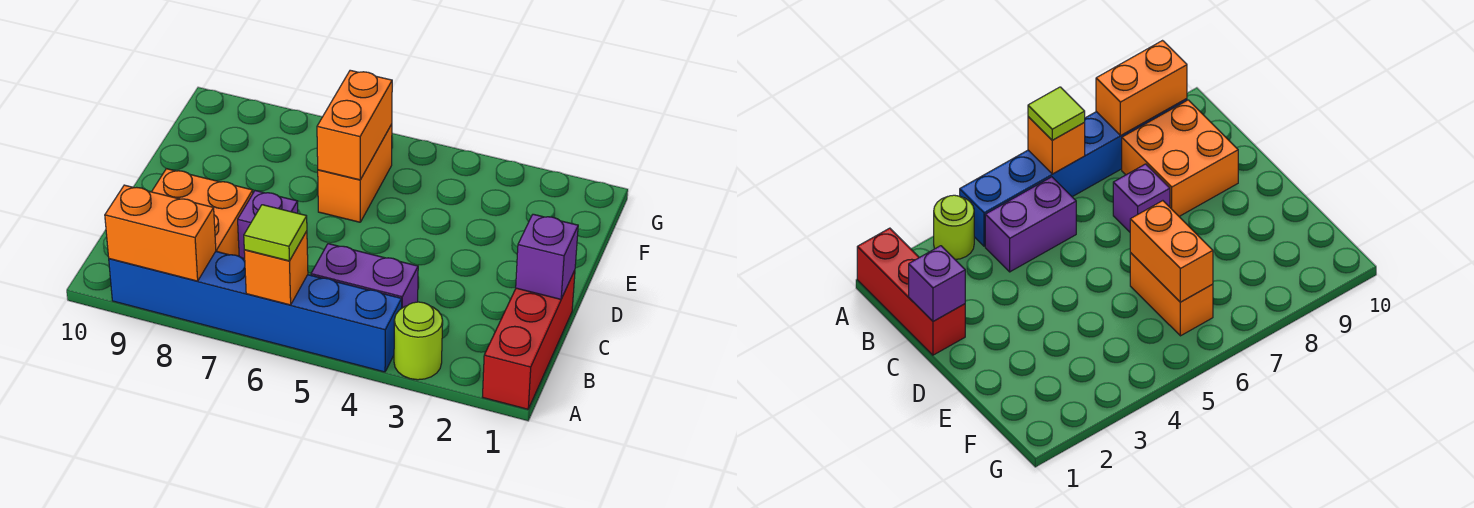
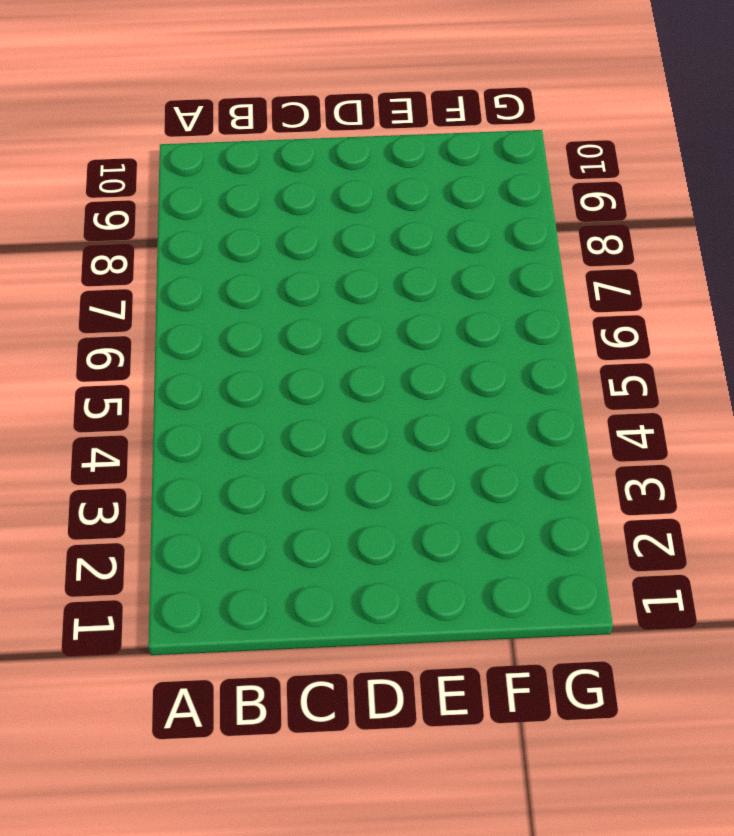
none -> red brick A1:C1 level 1
none -> lime round brick A3 level 1
none -> blue brick A4:A9 level 1

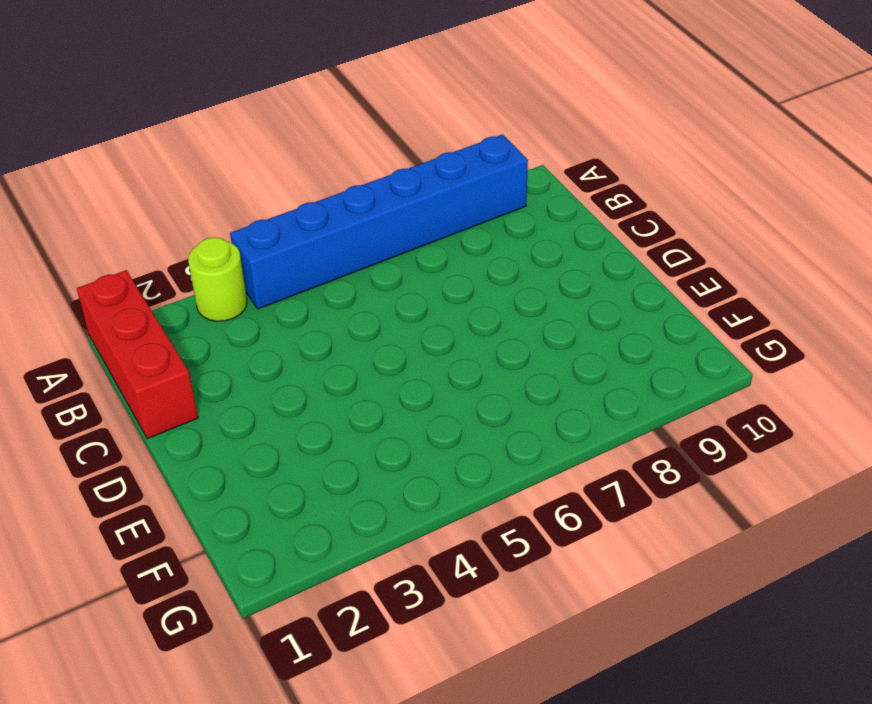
none -> purple brick B4:B5 level 1
none -> orange brick B8:C9 level 1
none -> purple brick C7 level 1

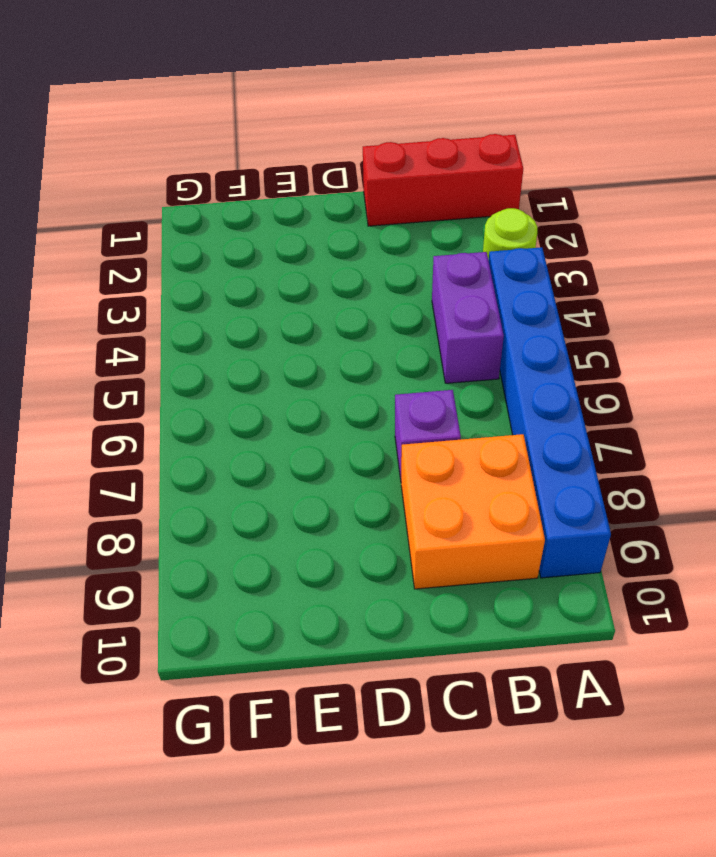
none -> orange brick E6:F6 level 1
none -> orange brick A6 level 2
none -> orange brick A8:A9 level 2

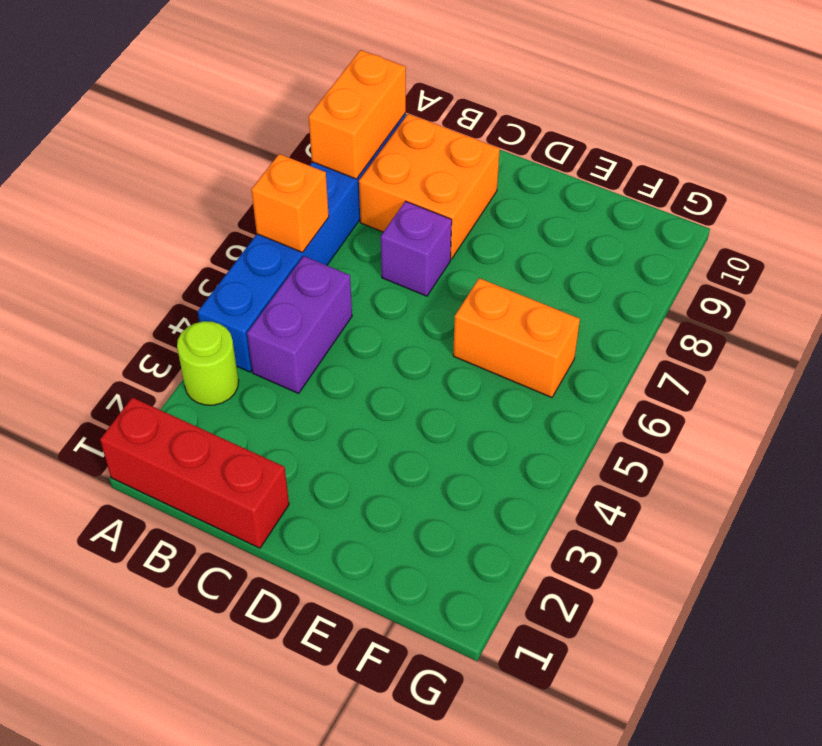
none -> purple brick C1 level 2
none -> orange brick E6:F6 level 2
none -> lime tile A6 level 3

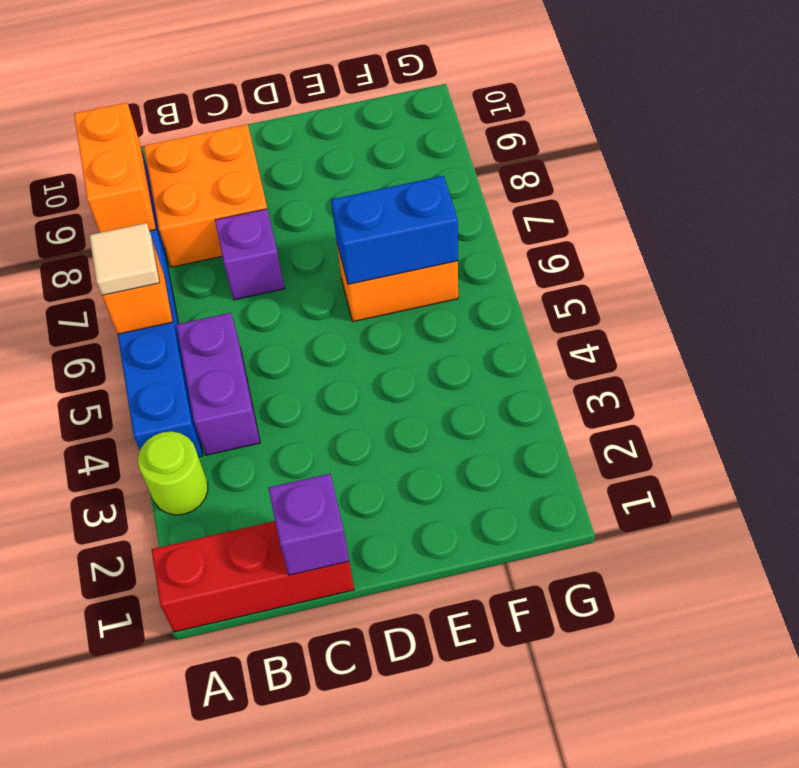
tan tile A6 level 3 -> lime tile A6 level 3
blue brick E6:F6 level 2 -> orange brick E6:F6 level 2

